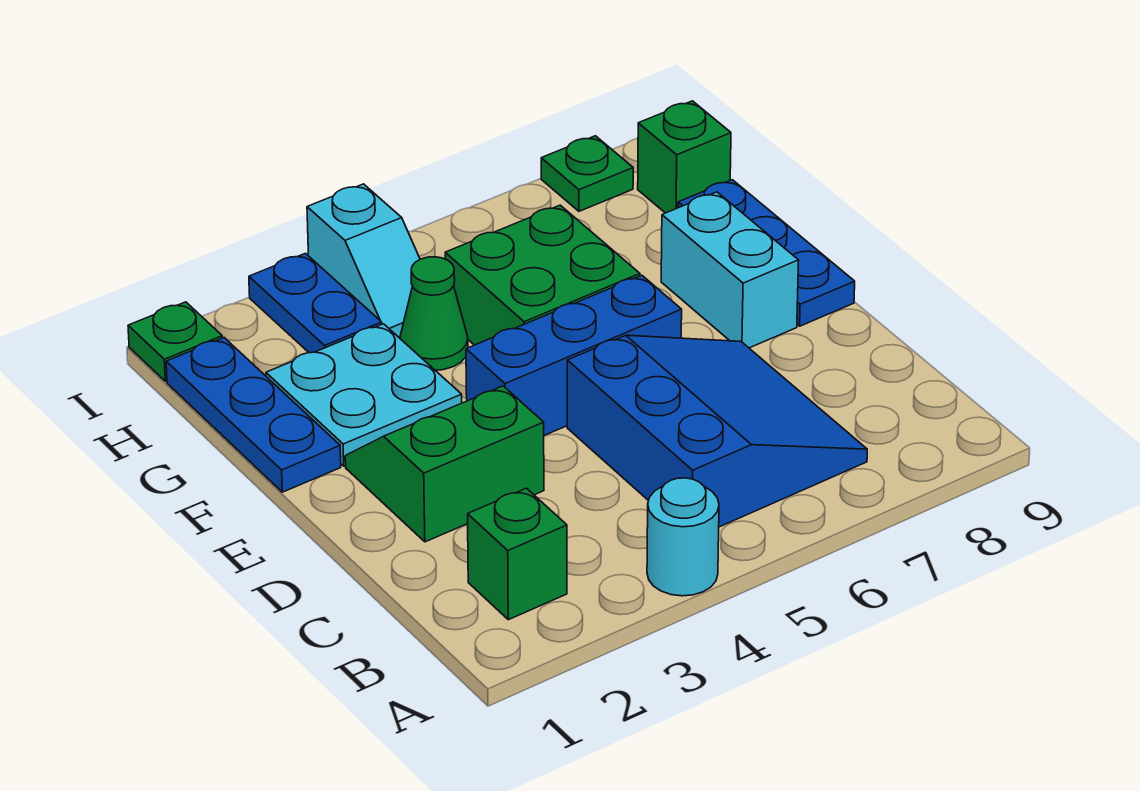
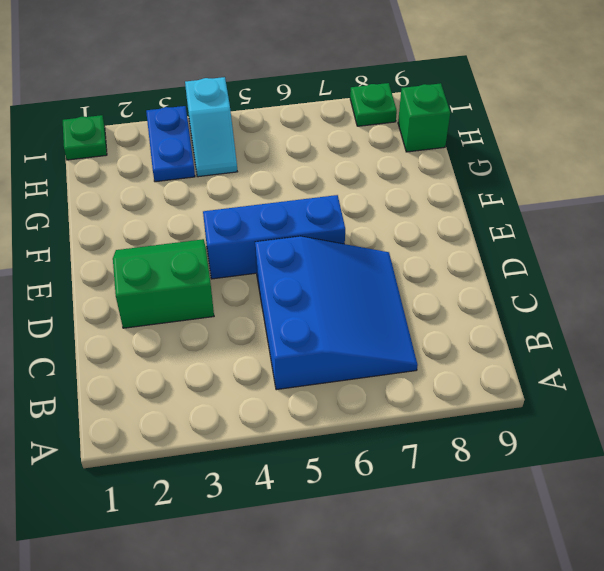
none -> cyan round brick A4 level 1
none -> green brick B2 level 1
none -> cyan brick E8:F8 level 1

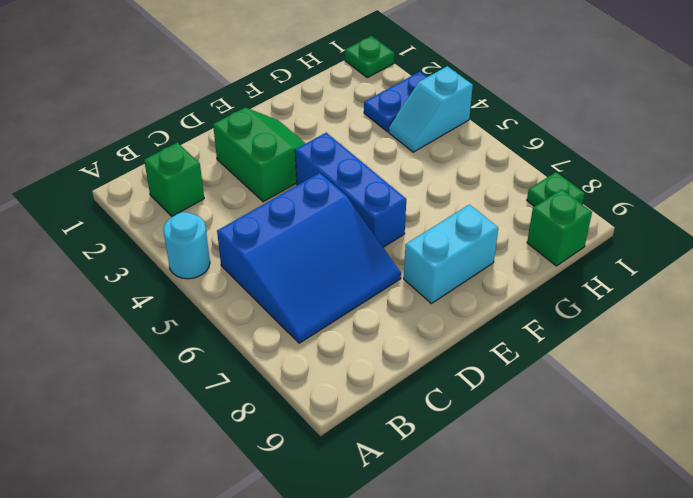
none -> blue plate E9:G9 level 1
none -> blue plate F1:H1 level 1
none -> cyan plate F2:G3 level 1

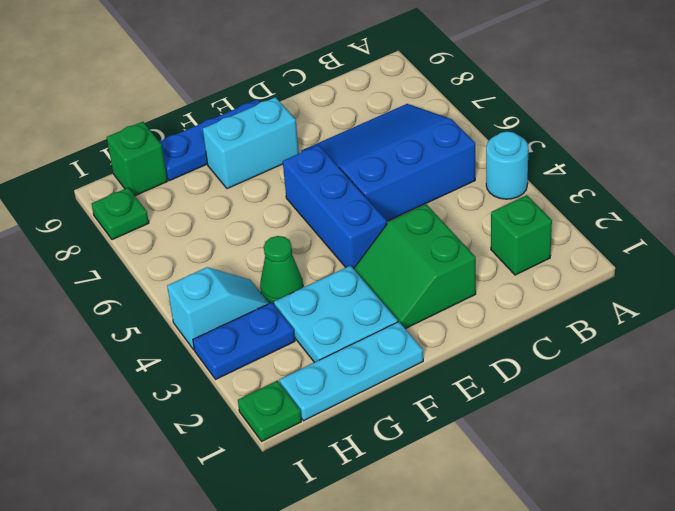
cyan plate F1:H1 level 1 -> blue plate F1:H1 level 1
none -> green brick F5:G6 level 1

